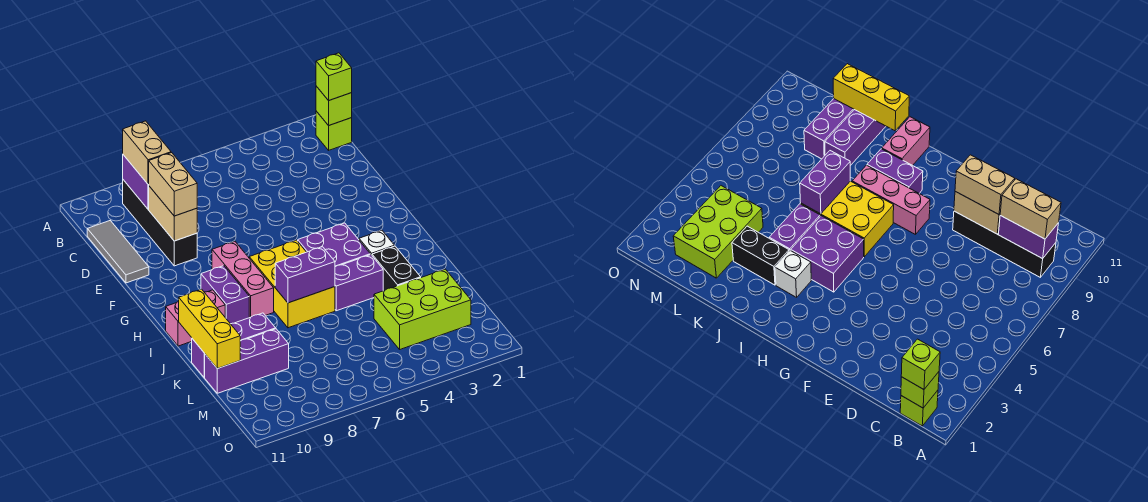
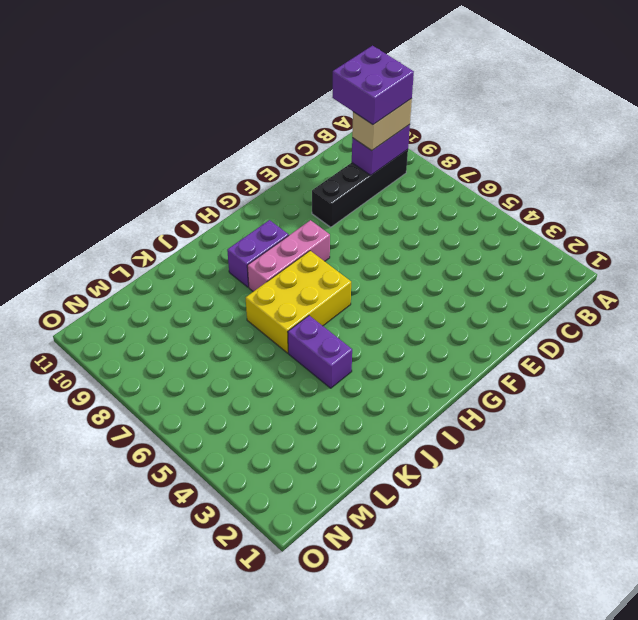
purple brick B9:C10 level 4 -> purple brick H4:I5 level 1
none -> lime brick B1 level 1
none -> grey tile C11:E11 level 1
none -> white brick I3 level 1

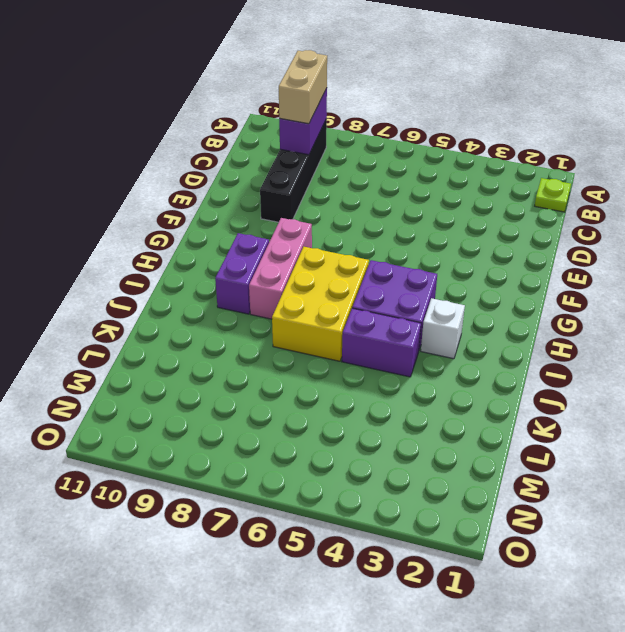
lime plate B1 level 1 -> lime brick B1 level 1
none -> grey tile C11:E11 level 1
none -> pink brick I10:I11 level 1
none -> black brick J3:K3 level 1

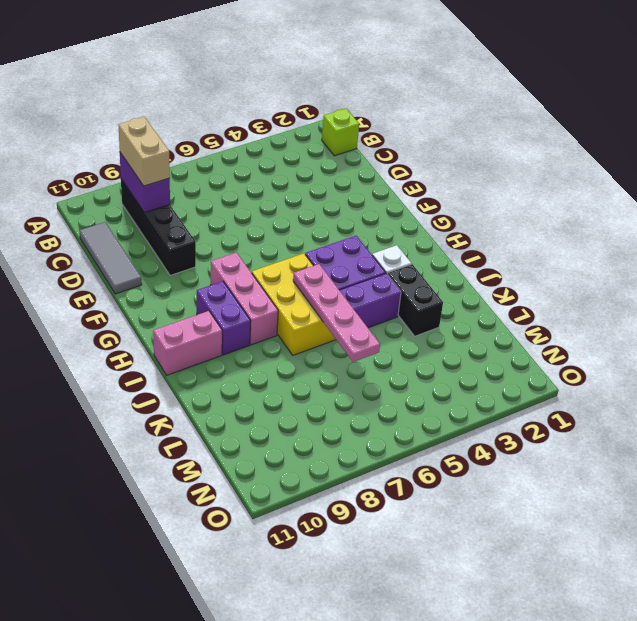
pink plate I6:L6 level 2 -> purple brick J6:J7 level 2
none -> purple brick K9:K11 level 1
none -> lime brick L2:M4 level 1
none -> purple brick L9:L11 level 1

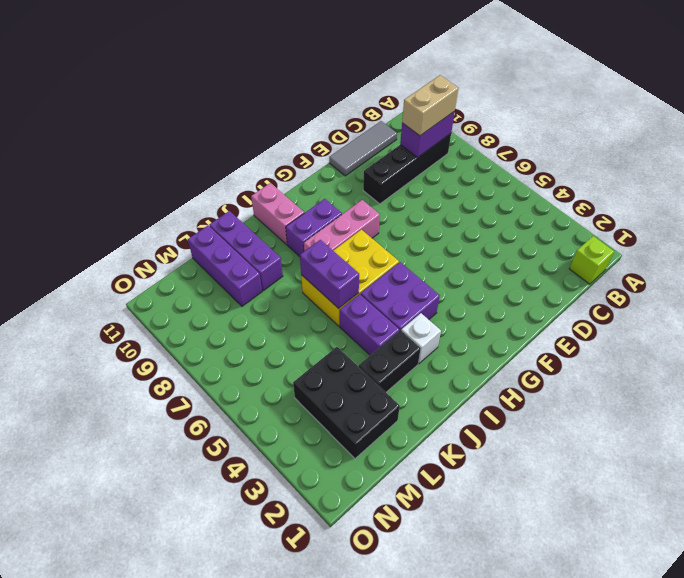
black brick L2:M4 level 1 -> lime brick L2:M4 level 1
none -> lime brick B1 level 2
none -> tan brick D9:E9 level 2
none -> yellow brick J11:L11 level 2

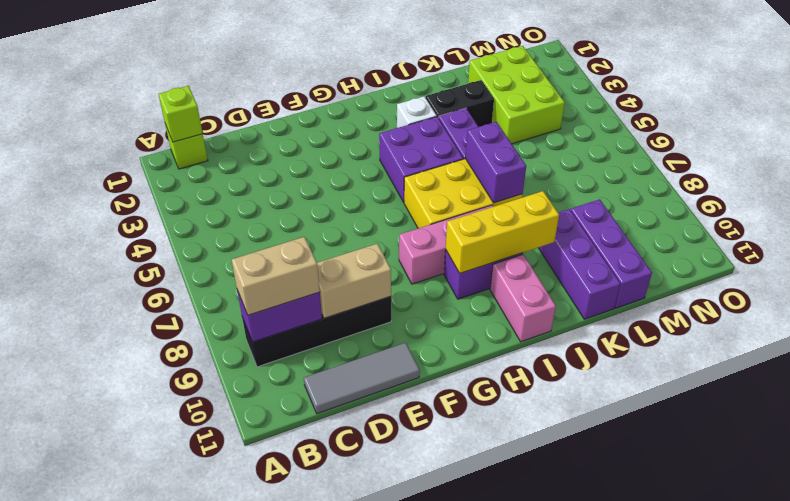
yellow brick H9:J9 level 2 -> yellow brick J11:L11 level 2
none -> lime brick B1 level 3
none -> tan brick D9:E9 level 3

